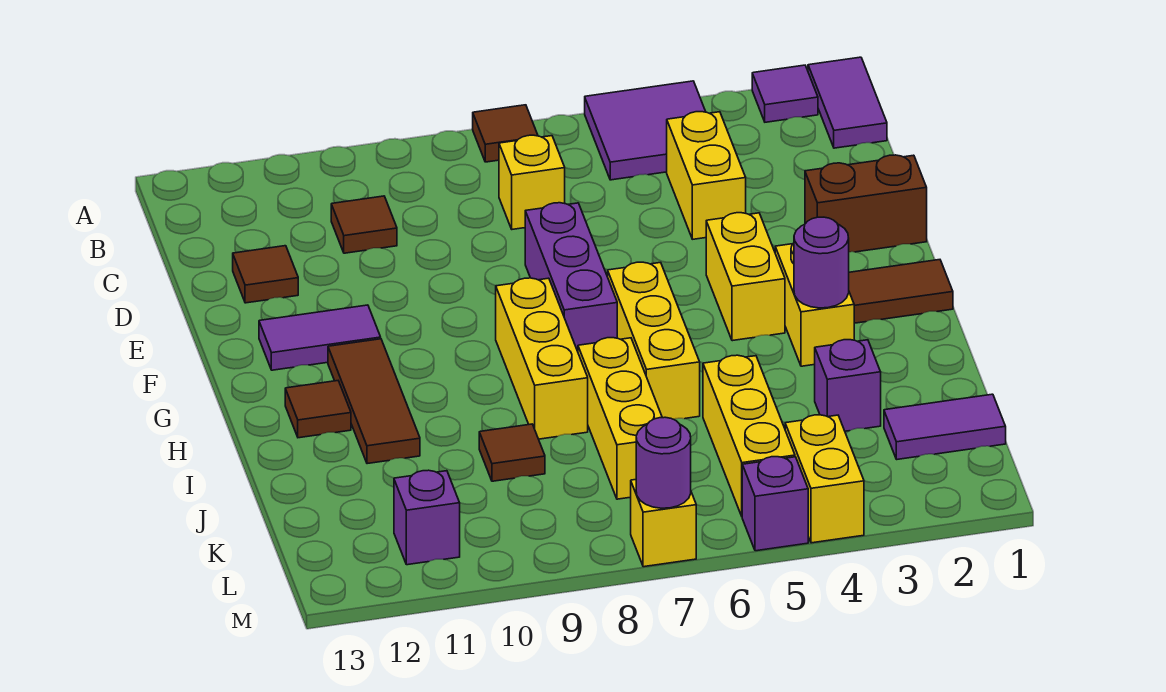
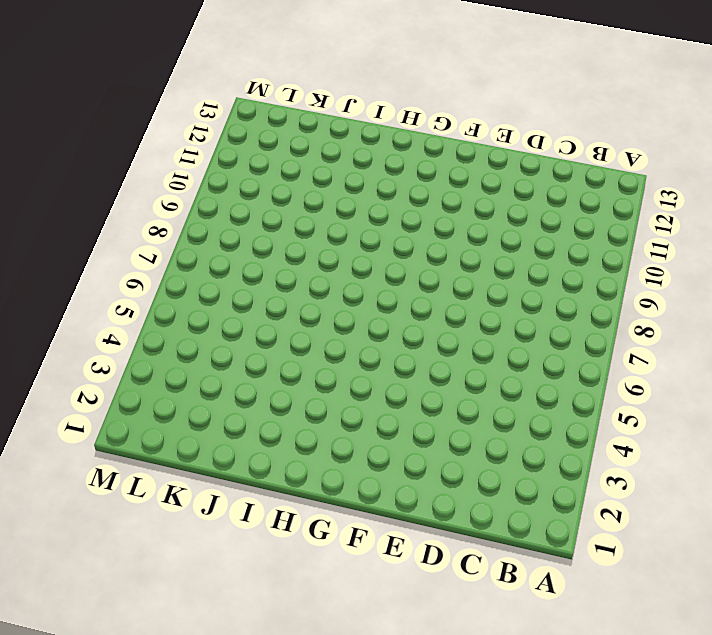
none -> purple tile A1:B1 level 1
none -> purple tile A2 level 1
none -> purple tile A4:B5 level 1

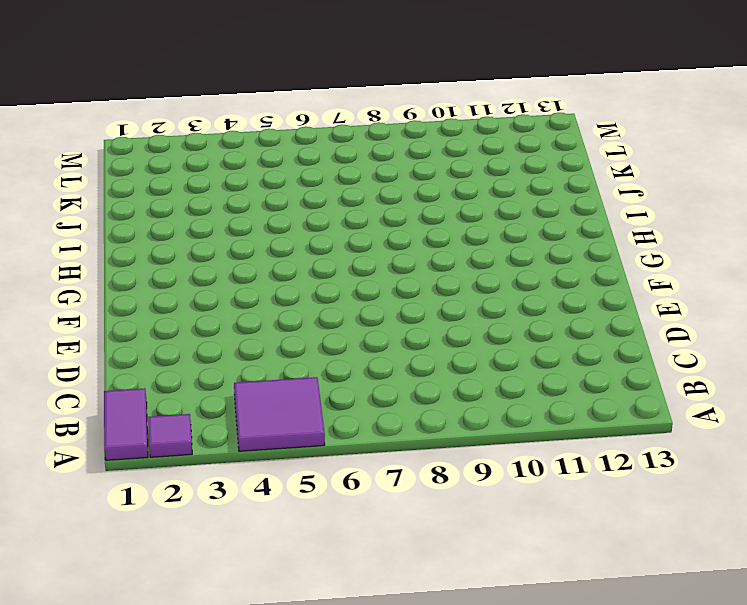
none -> brown tile A7 level 1
none -> yellow brick C4:D4 level 1
none -> yellow brick C7 level 1

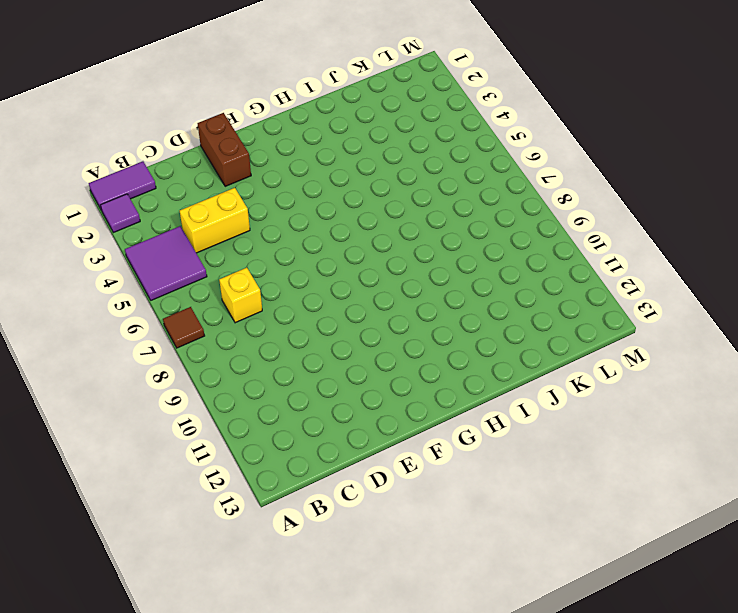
none -> brown tile C10 level 1
none -> brown tile D12 level 1
none -> purple brick E7:G7 level 1

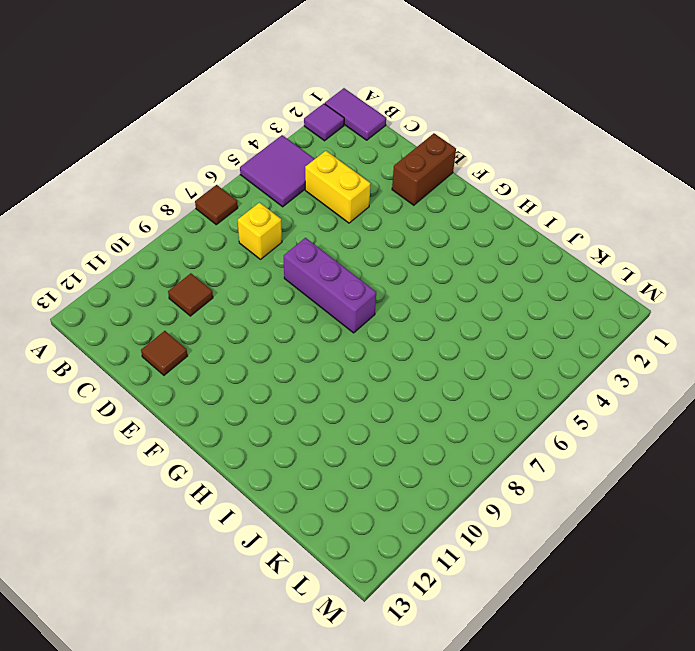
none -> yellow brick F4:G4 level 1
none -> purple tile F11:F12 level 1
none -> brown tile G1:G2 level 1

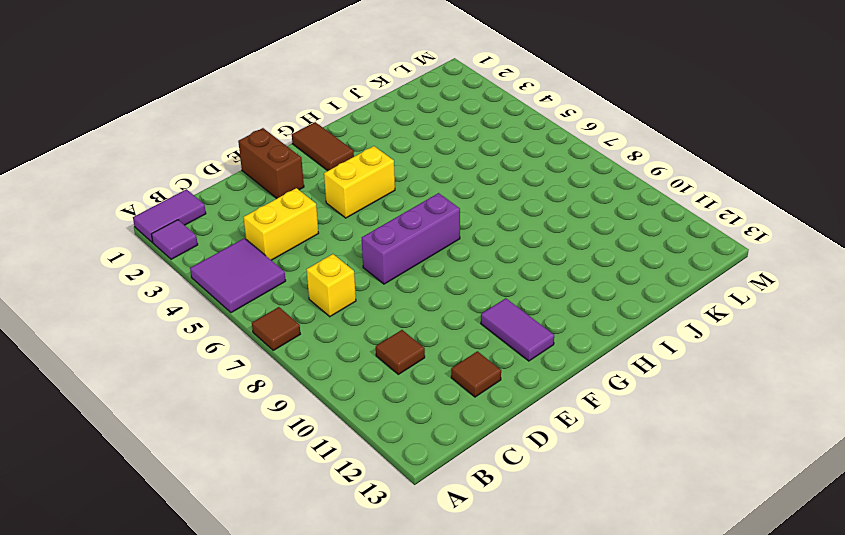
none -> yellow brick G3:H3 level 1
none -> yellow brick G6:I6 level 1
none -> yellow brick G8:I8 level 1

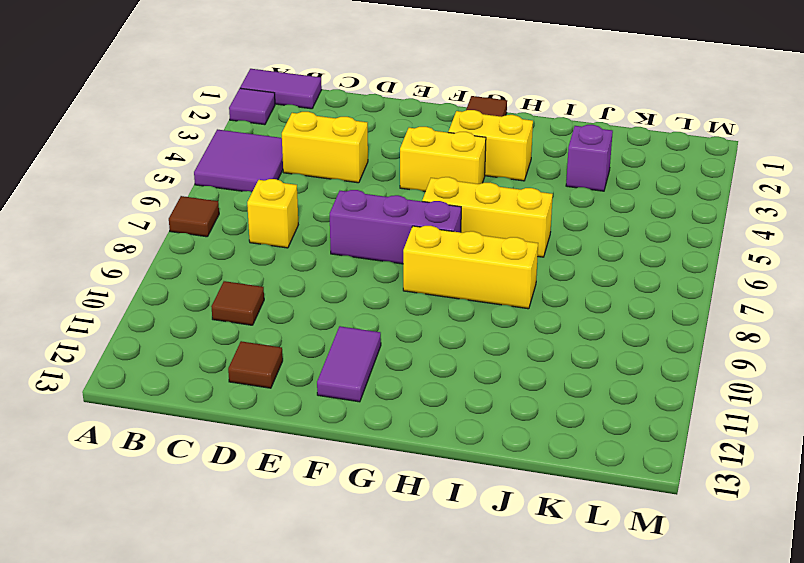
none -> brown brick E1:E2 level 1
none -> brown tile G11:I11 level 1
none -> brown tile H12 level 1

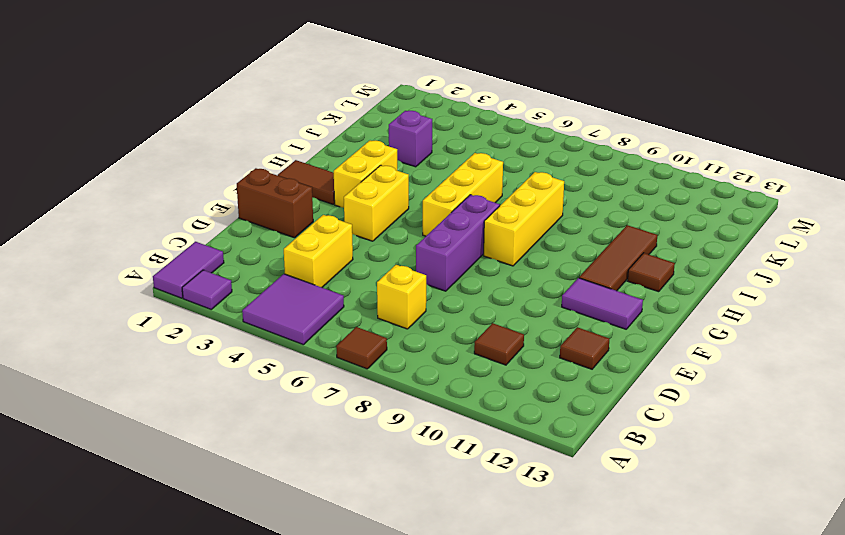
none -> yellow brick I7:K7 level 1
none -> yellow brick J5:L5 level 1
none -> brown tile J9 level 1

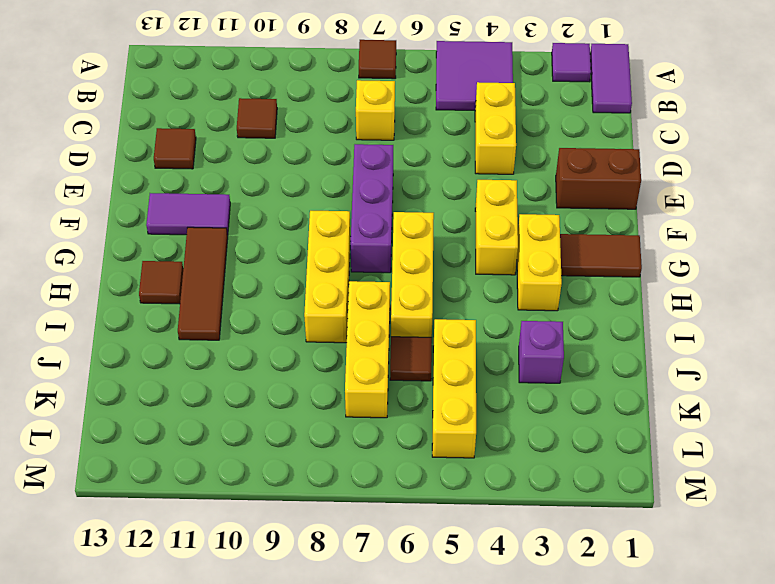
brown tile J6 level 1 -> brown tile J9 level 1
none -> purple tile K1:K2 level 1
none -> yellow brick L4:M4 level 1
none -> purple brick L11 level 1

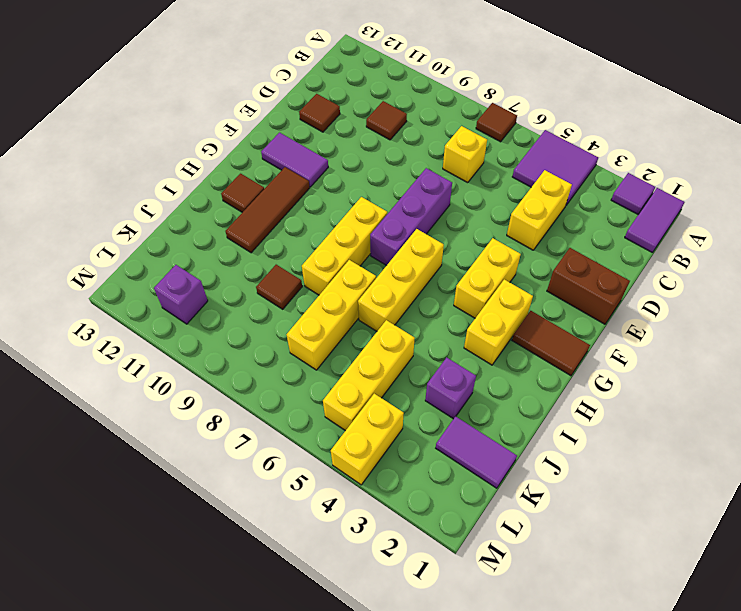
none -> purple brick M5 level 1
none -> yellow brick M7 level 1
none -> purple round brick H3 level 2

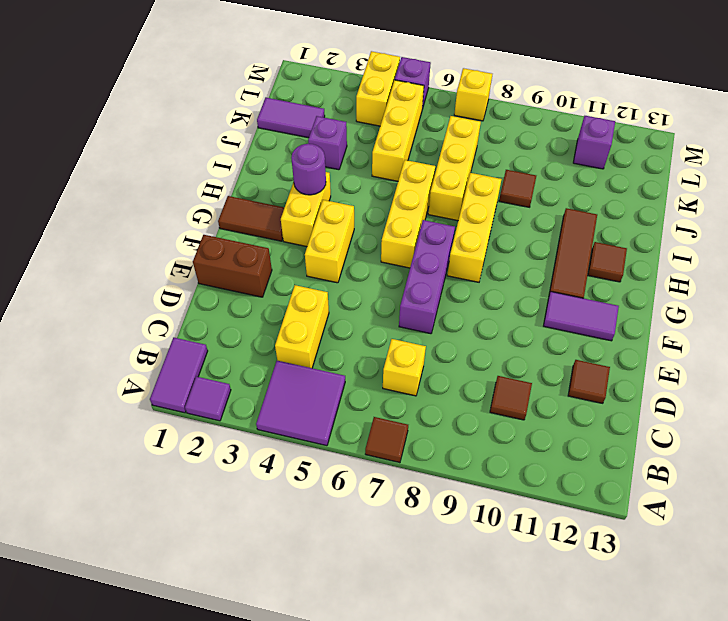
none -> purple round brick M7 level 2

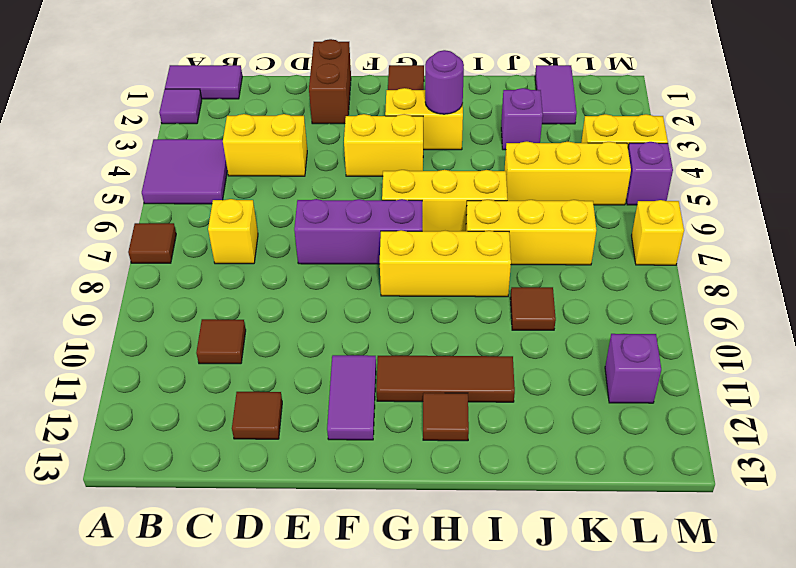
none -> purple round brick M7 level 2

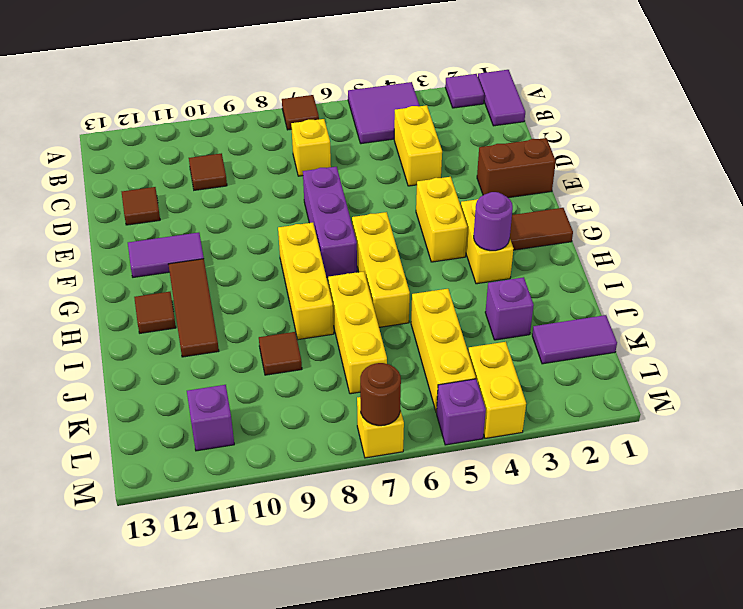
brown round brick M7 level 2 -> purple round brick M7 level 2

